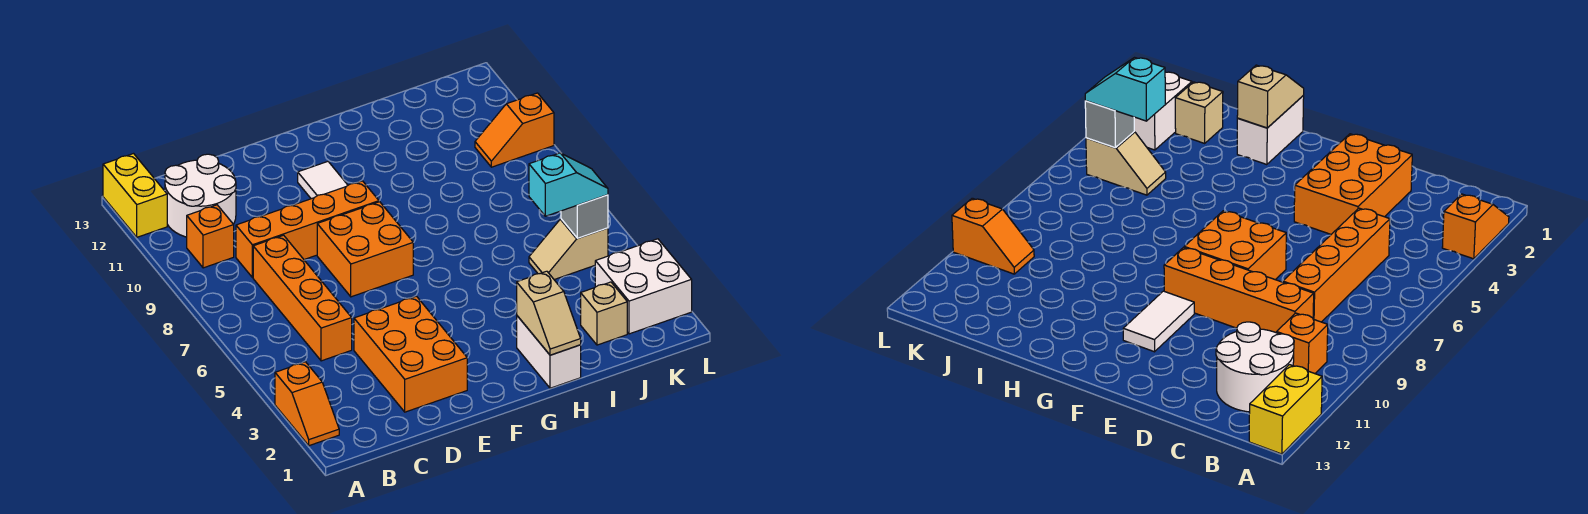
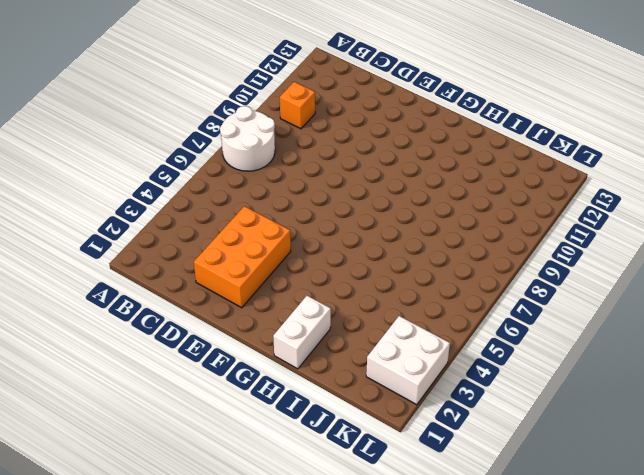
white round brick A7:B8 level 1 -> white round brick B11:C12 level 1
none -> orange slope A2:A3 level 1 top 3
none -> yellow brick A12:A13 level 1
none -> orange brick C5:C8 level 1

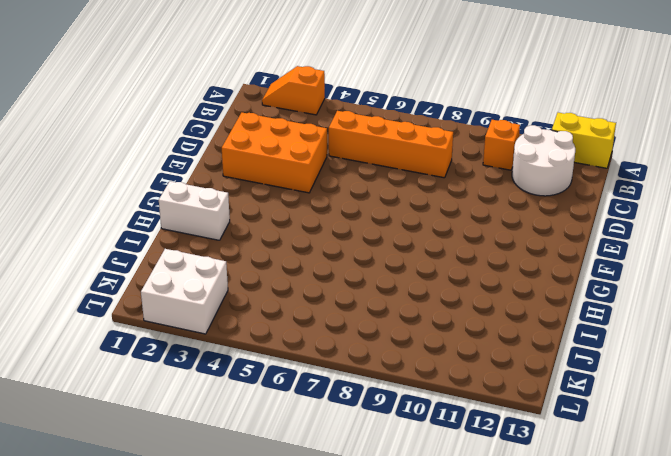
none -> orange brick C9:F9 level 1
none -> orange brick E7:F8 level 1
none -> white tile F10:F11 level 1

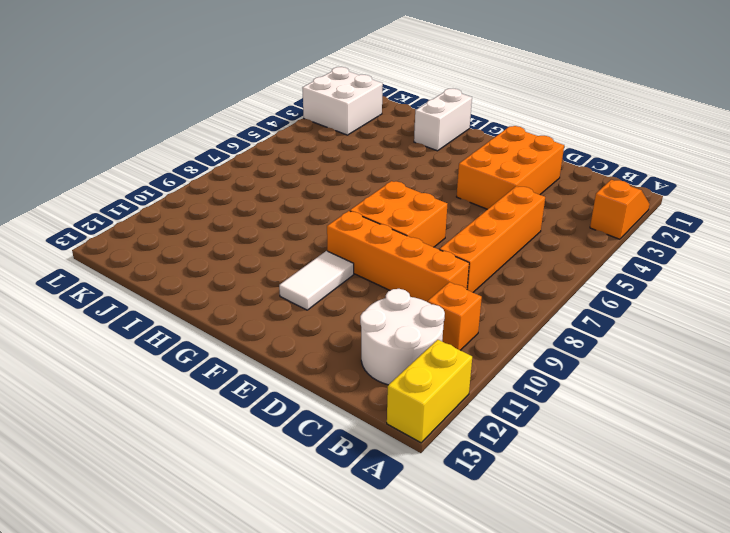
none -> tan brick J2 level 1
none -> tan slope J5:K5 level 1 top K
none -> orange slope K10:L10 level 1 top L

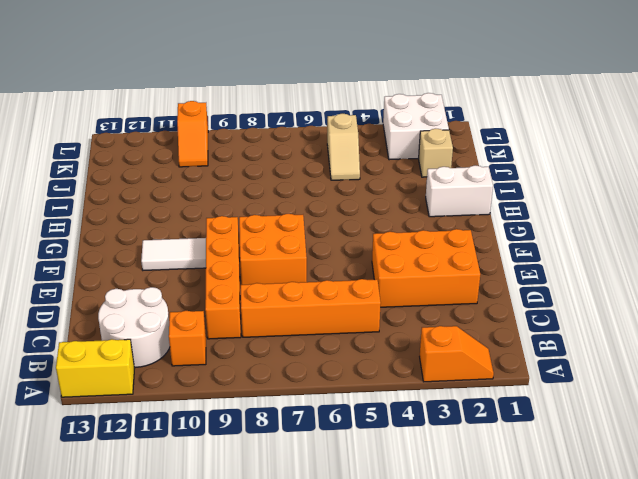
none -> tan slope H1:H2 level 2 top 2
none -> grey brick K5 level 2
none -> cyan slope J5:K5 level 3 top J

